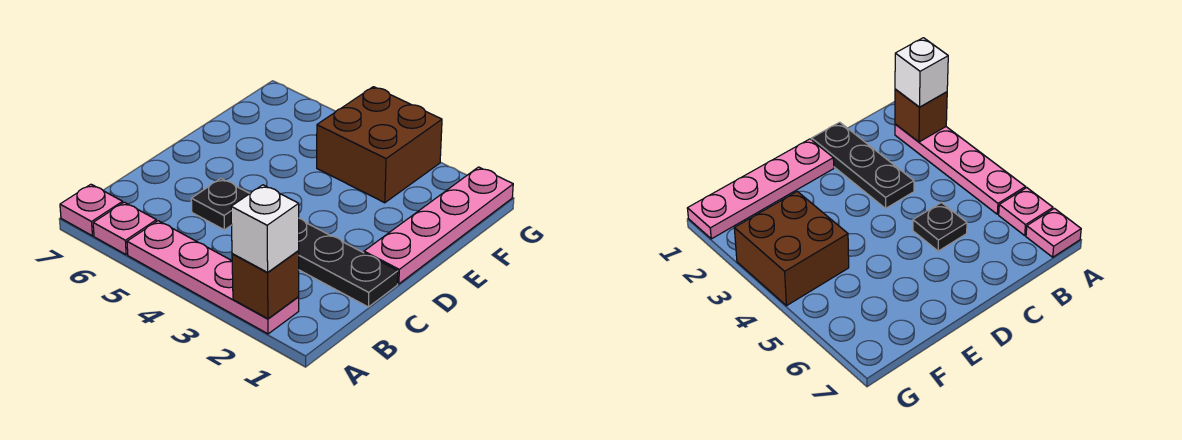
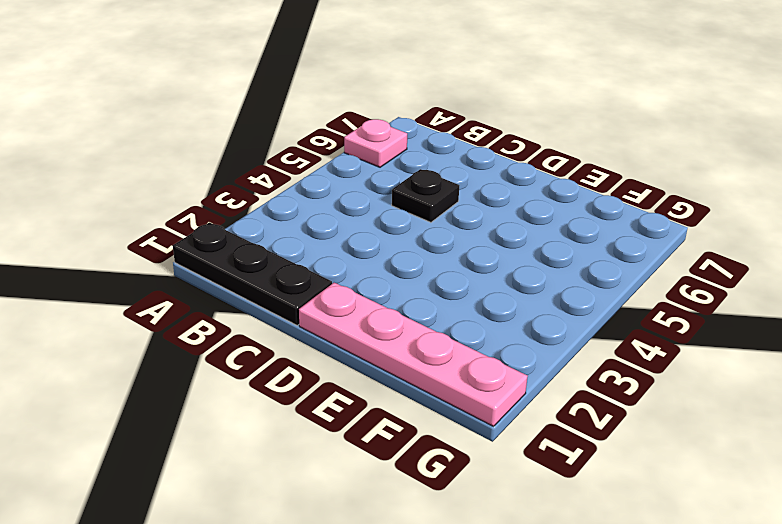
black plate A1:C1 level 1 -> black plate C1:C3 level 1
none -> pink plate A2:A5 level 1
none -> pink plate A7 level 1

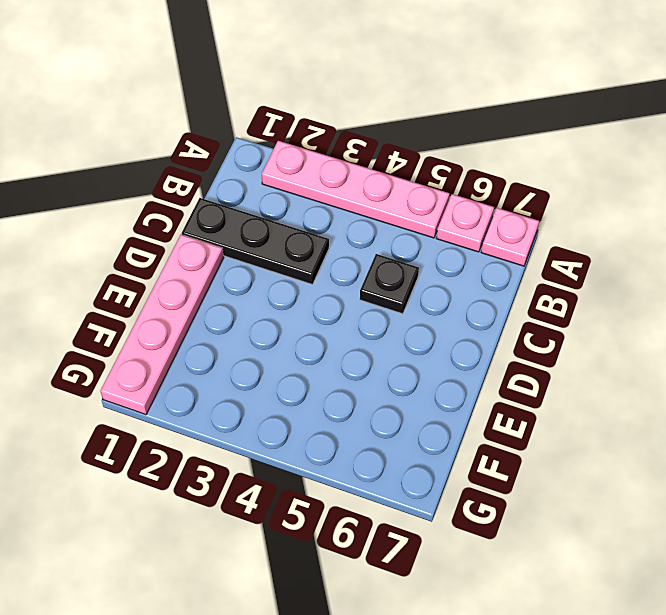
none -> brown brick F3:G4 level 1
none -> brown brick A2 level 2

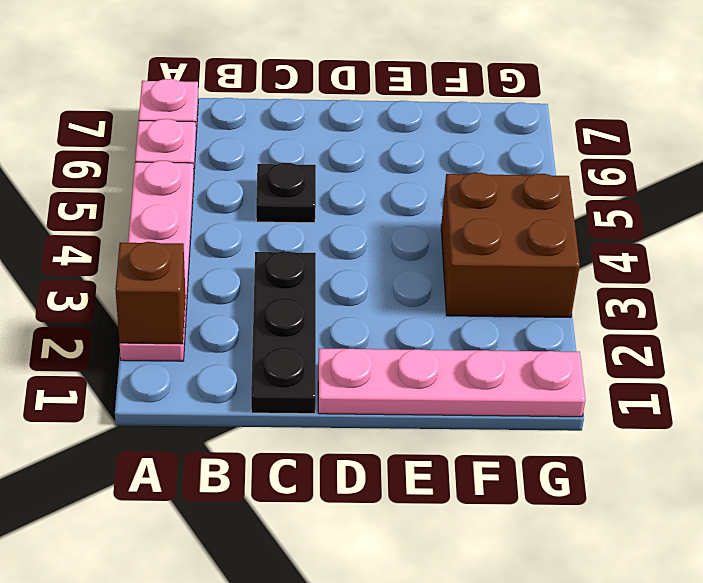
none -> white brick A2 level 3

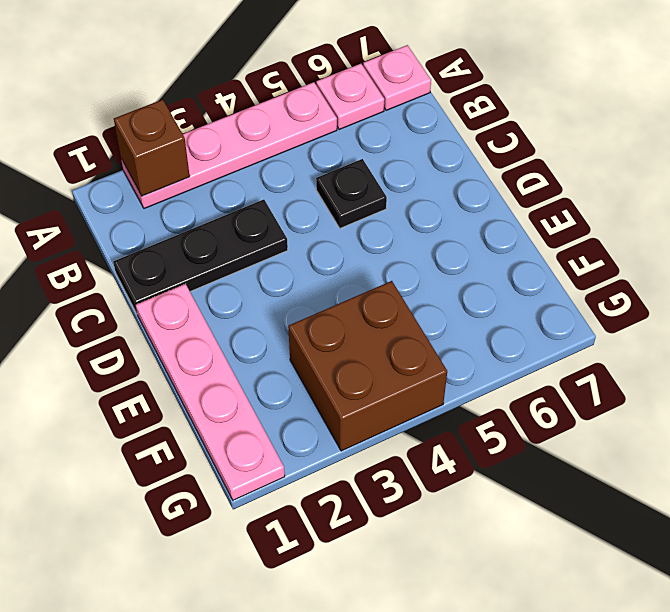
none -> white brick A2 level 3

